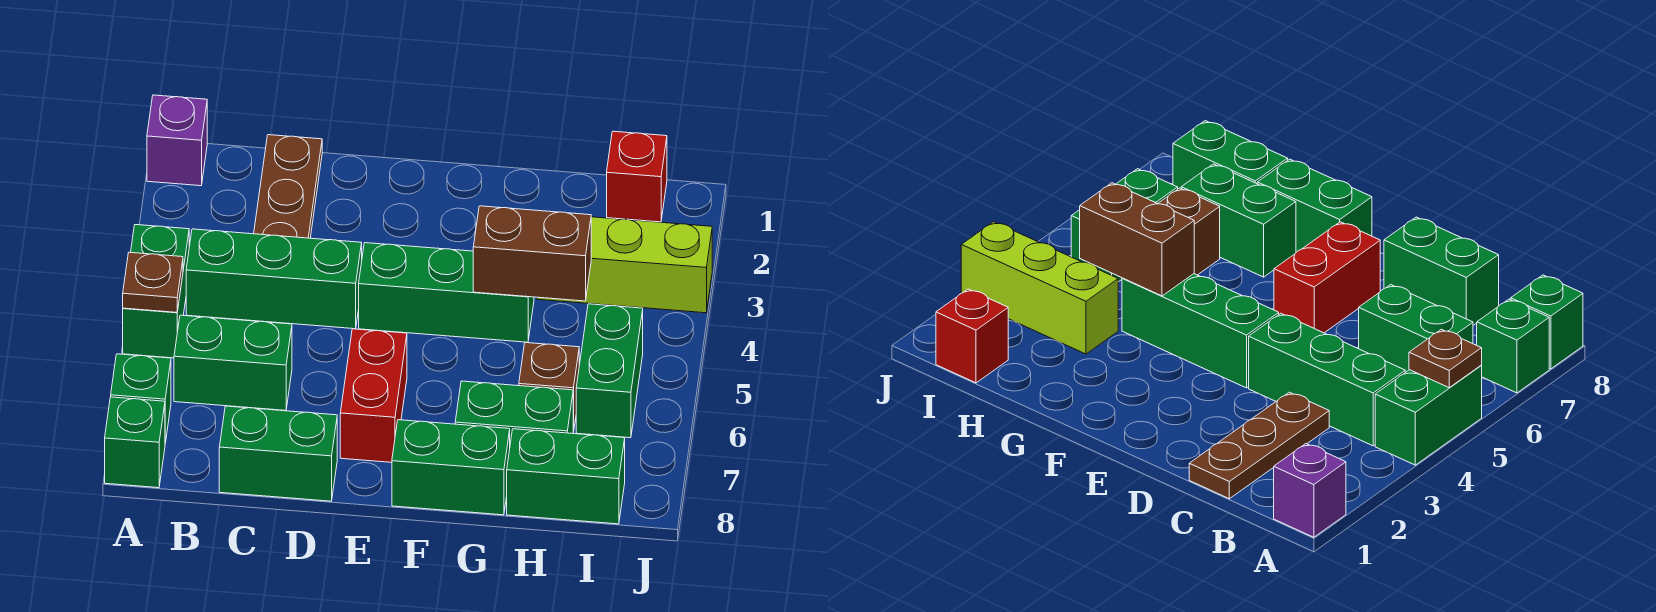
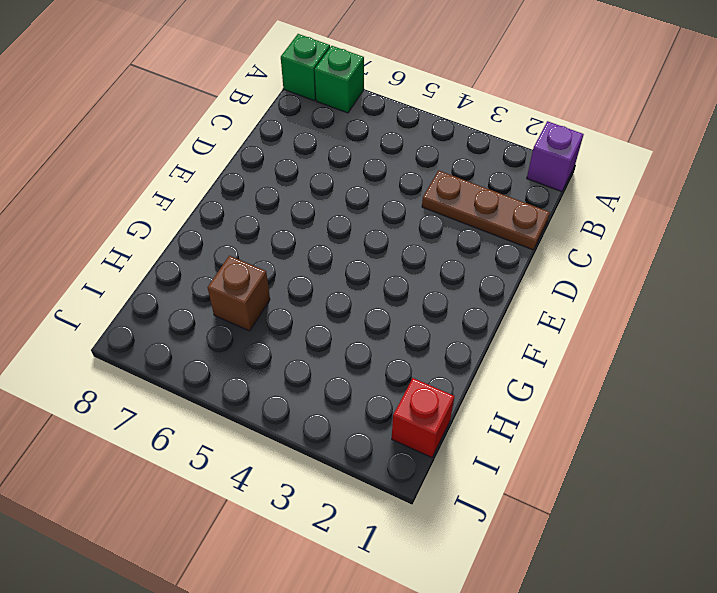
none -> green brick A4:A5 level 1
none -> green brick B4:D4 level 1
none -> green brick B6:C6 level 1

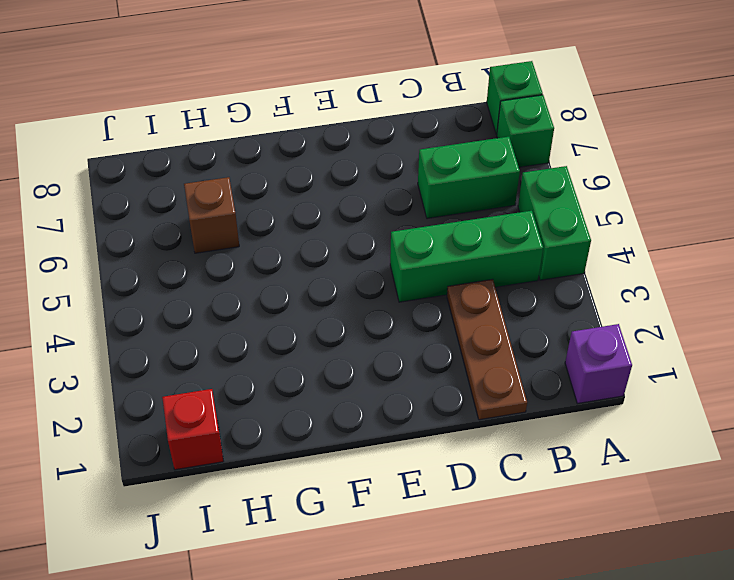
none -> green brick C8:D8 level 1
none -> green brick E4:G4 level 1
none -> red brick E6:E7 level 1

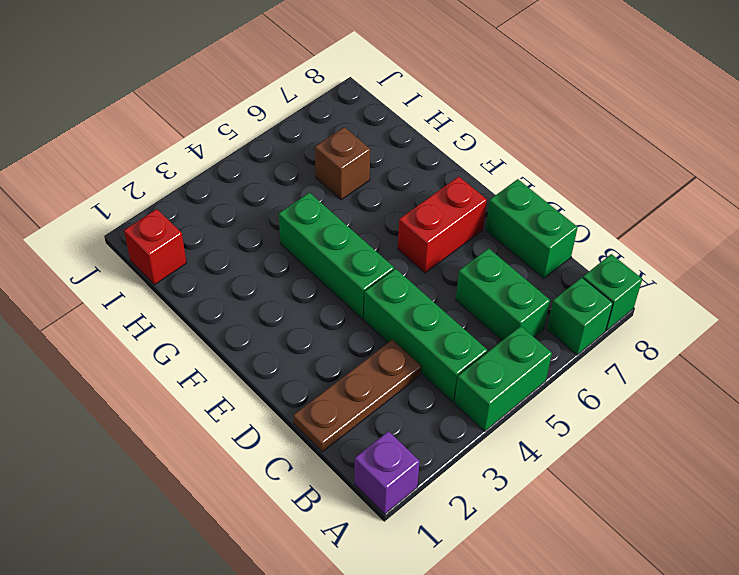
none -> green brick F8:G8 level 1
none -> green brick G7:H7 level 1
none -> lime brick H3:J3 level 1

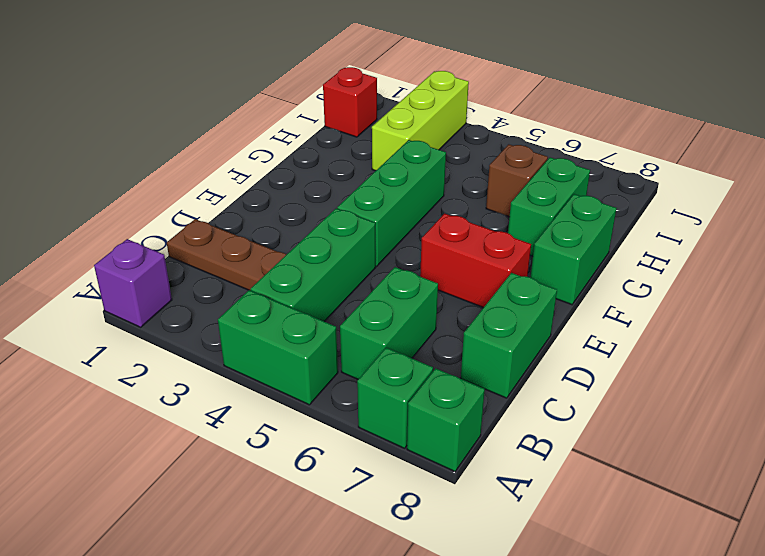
none -> green brick H8:I8 level 1
none -> green brick I5:I6 level 1
none -> brown plate A5 level 2

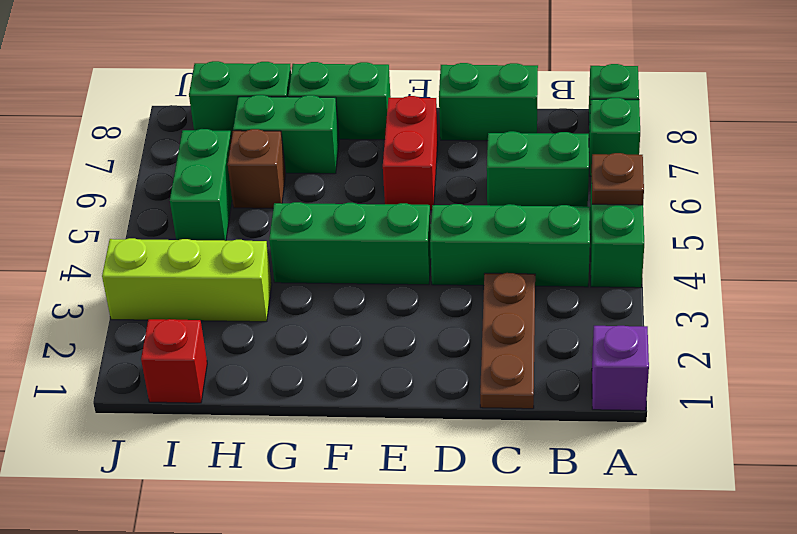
none -> brown brick G4:H4 level 2

